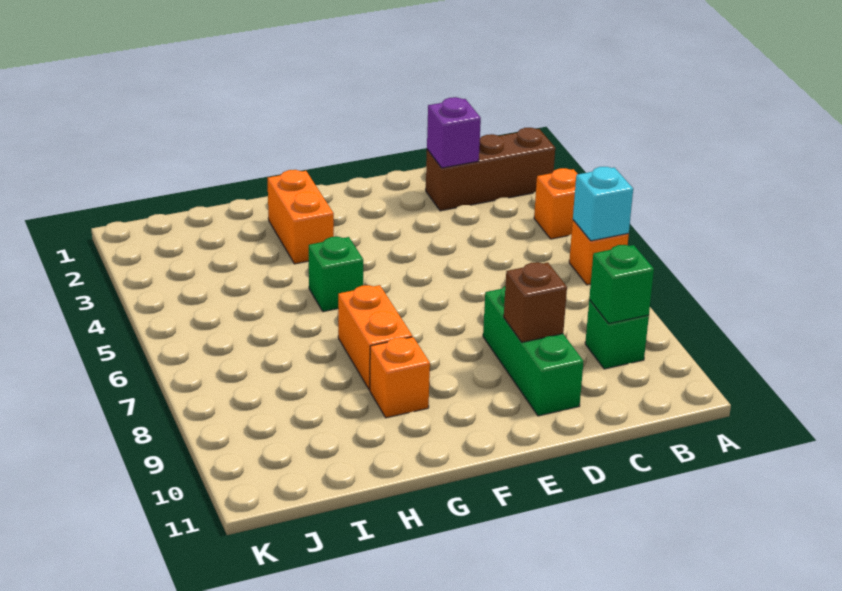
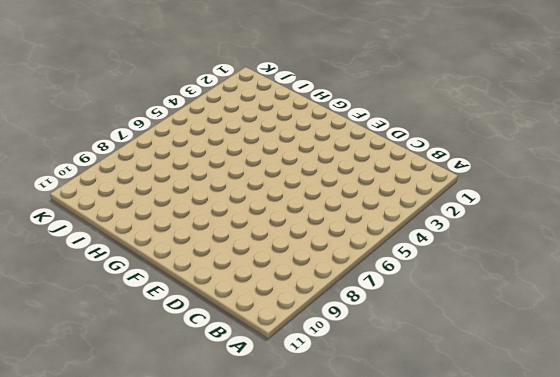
none -> brown brick A2:C2 level 1
none -> orange brick A4 level 1
none -> orange brick A6 level 1

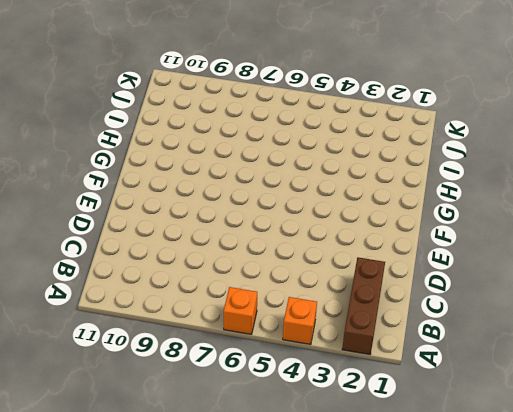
none -> green brick B9 level 1
none -> green brick D8:D10 level 1
none -> orange brick G2:G3 level 1

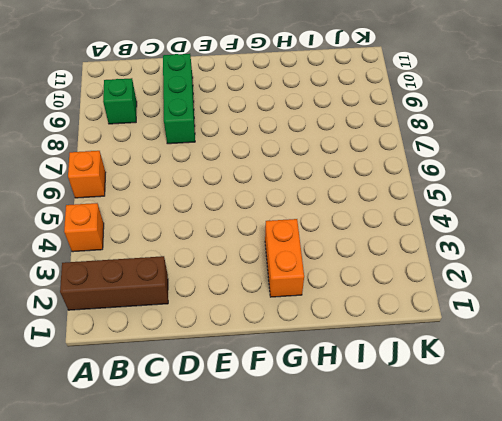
none -> green brick G5 level 1
none -> orange brick G7:G8 level 1
none -> orange brick G9 level 1

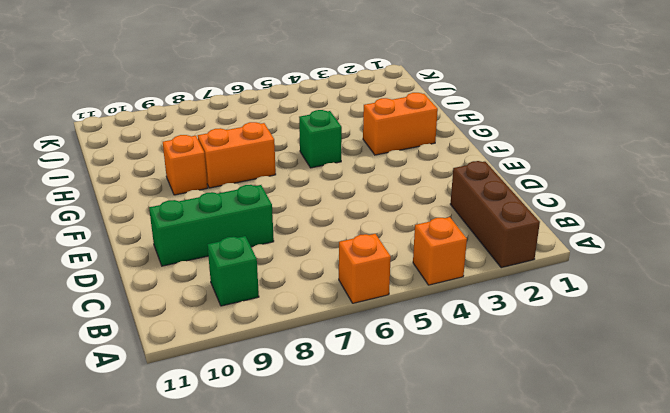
none -> cyan brick A6 level 2
none -> green brick B9 level 2
none -> purple brick C2 level 2

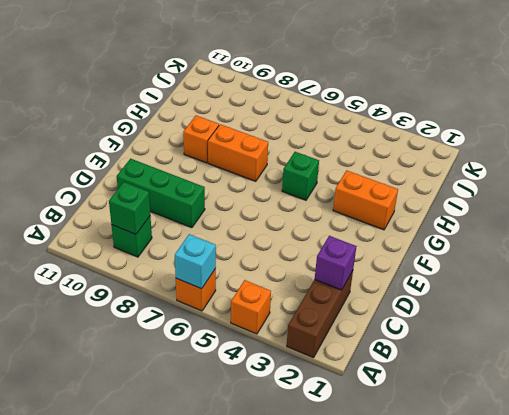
none -> brown brick D9 level 2

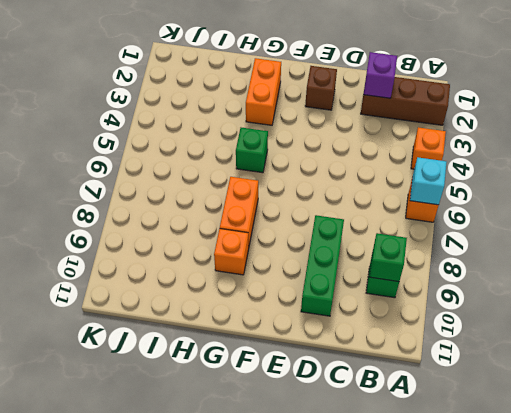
brown brick E2 level 1 -> brown brick D9 level 2

